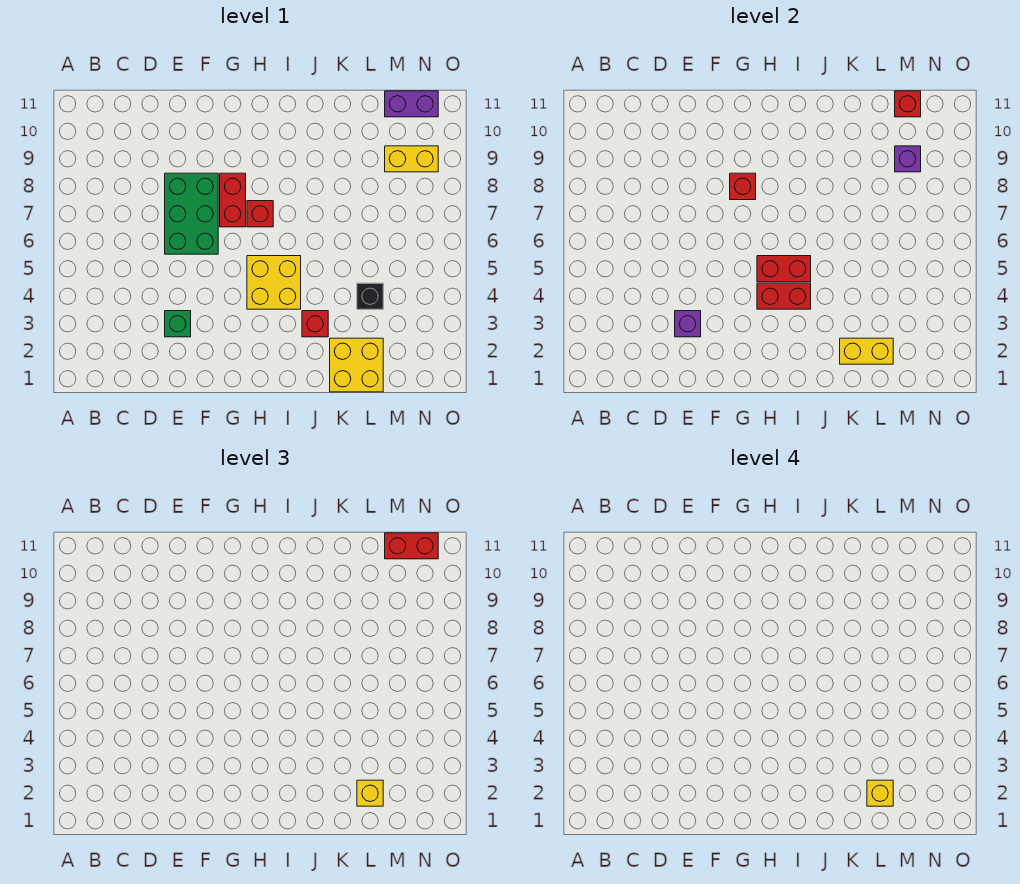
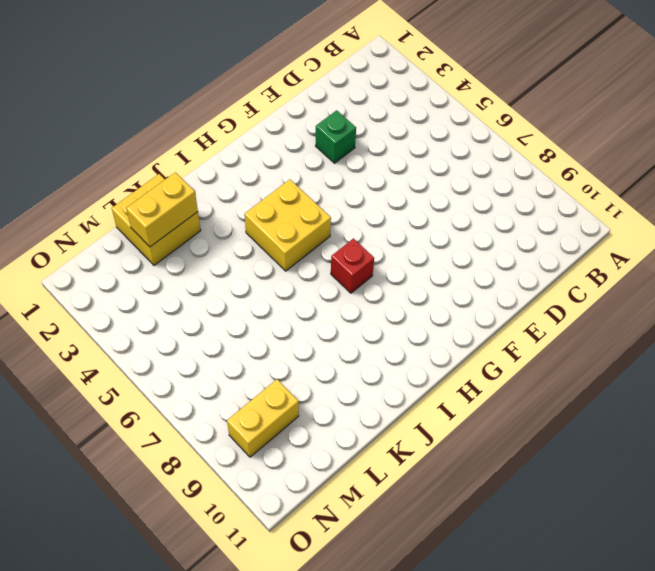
none -> green brick E6:F8 level 1
none -> red brick G7:G8 level 1
none -> red brick J3 level 1

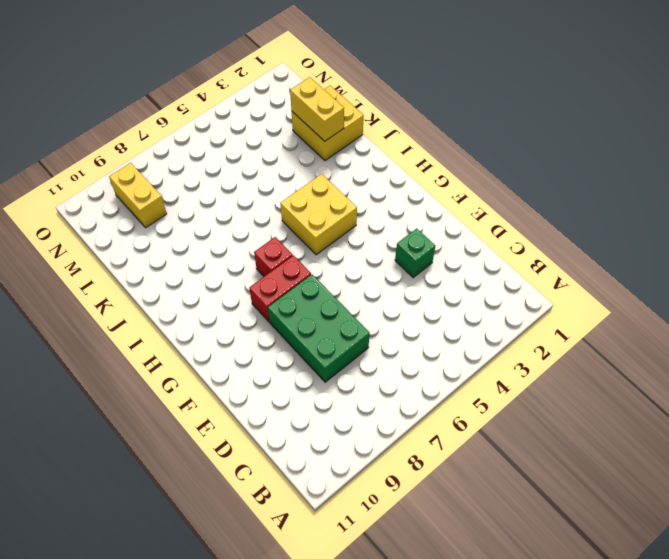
green brick D7:F8 level 1 -> green brick E6:F8 level 1
none -> red brick J3 level 1
none -> black brick L4 level 1
none -> purple brick M11:N11 level 1

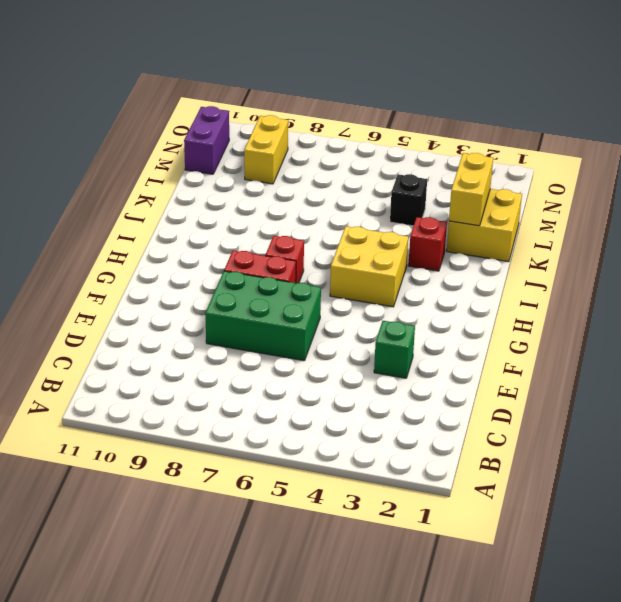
none -> purple brick E3 level 2
none -> red brick G8 level 2
none -> red brick H4:I4 level 2

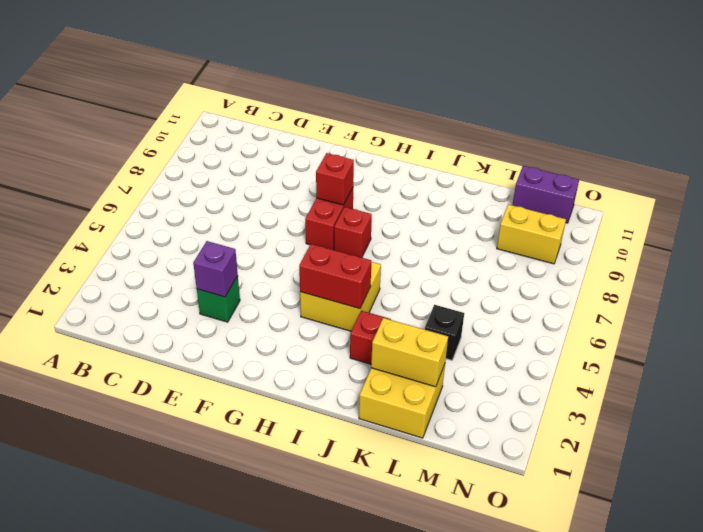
none -> green brick E6:F8 level 1
none -> red brick H5:I5 level 2
none -> purple brick M9 level 2

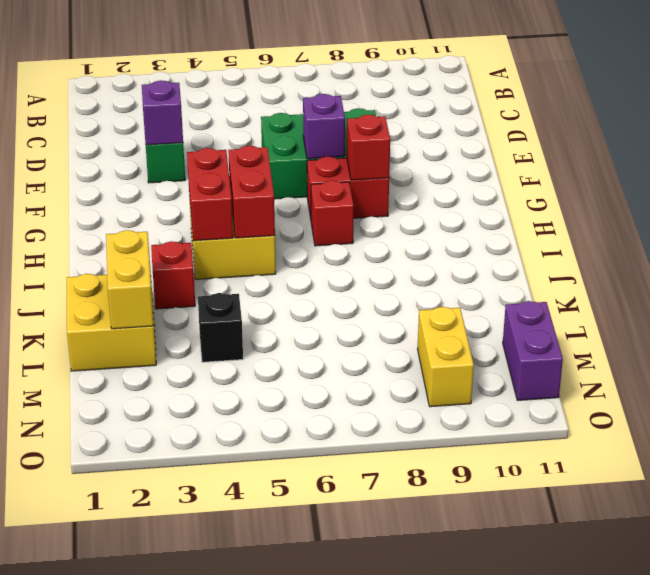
purple brick F7 level 2 -> purple brick M9 level 2
none -> red brick M11 level 2
none -> yellow brick L2 level 3
none -> red brick M11:N11 level 3

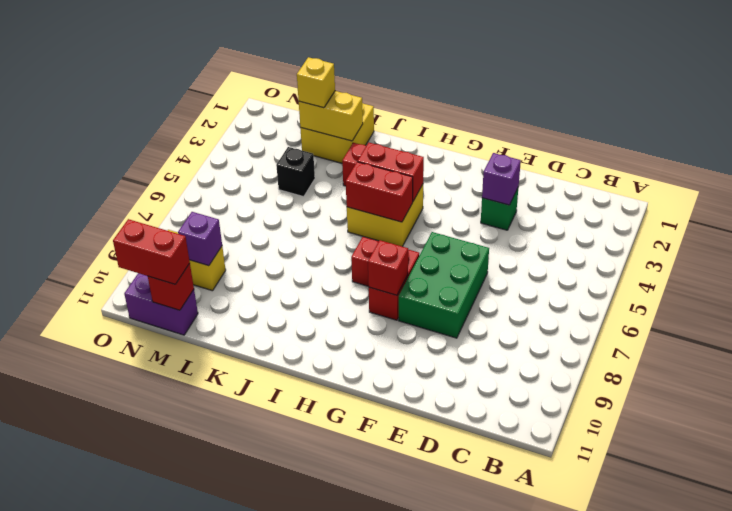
none -> yellow brick L2 level 4

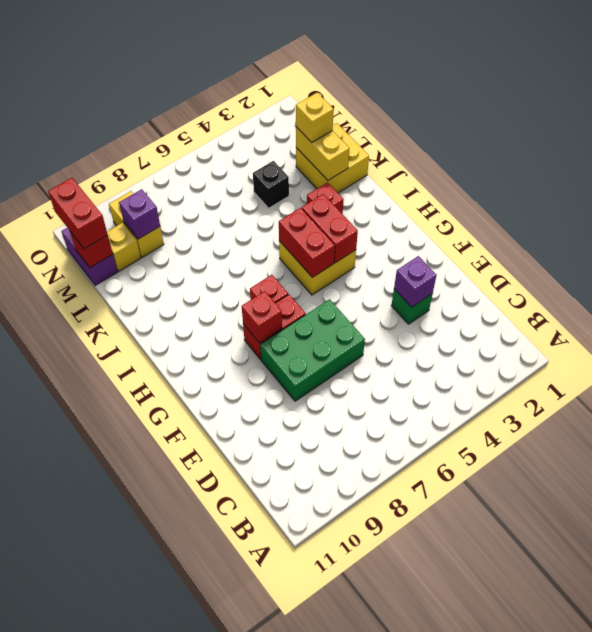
yellow brick M10 level 1 -> yellow brick L2 level 4

